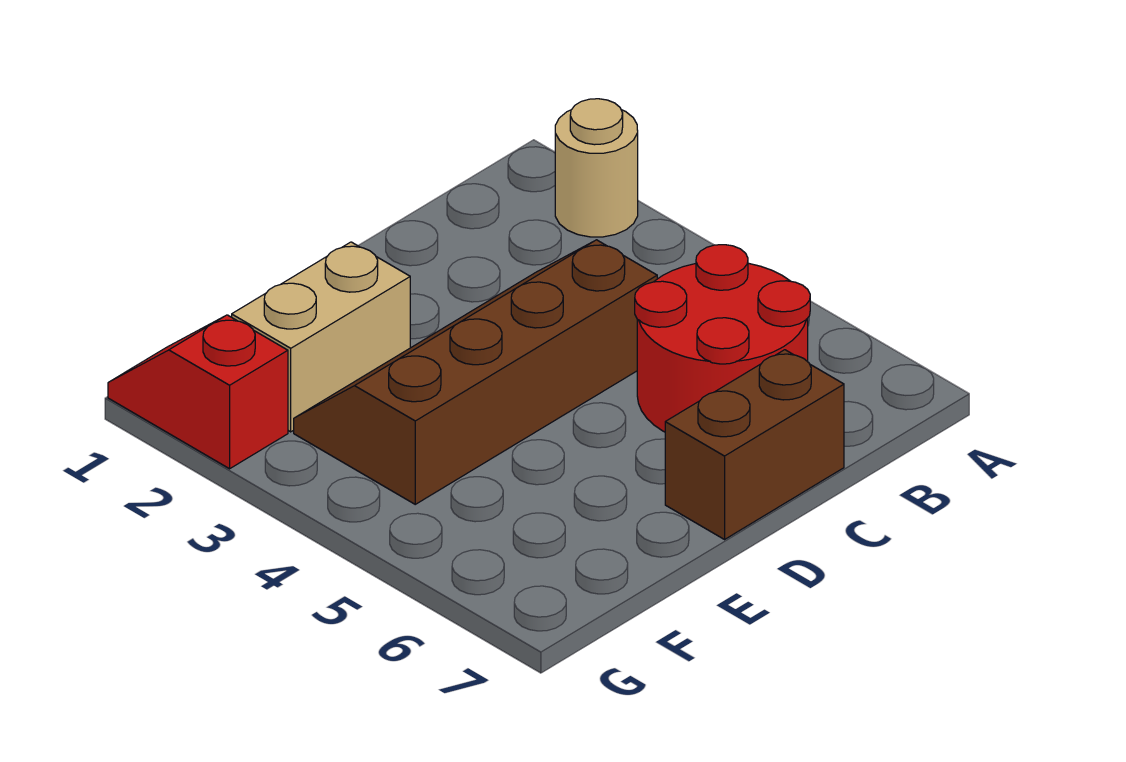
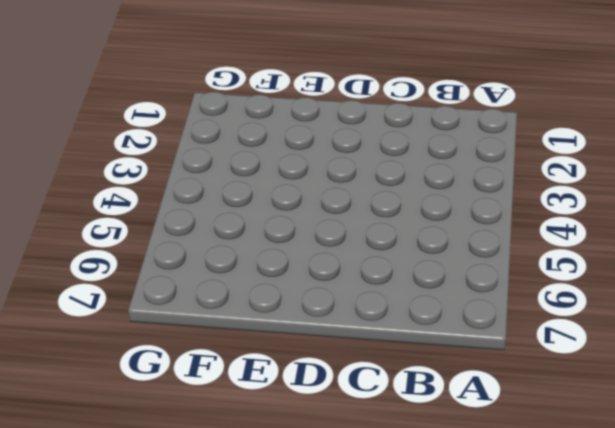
none -> tan round brick A2 level 1
none -> red round brick B5:C6 level 1

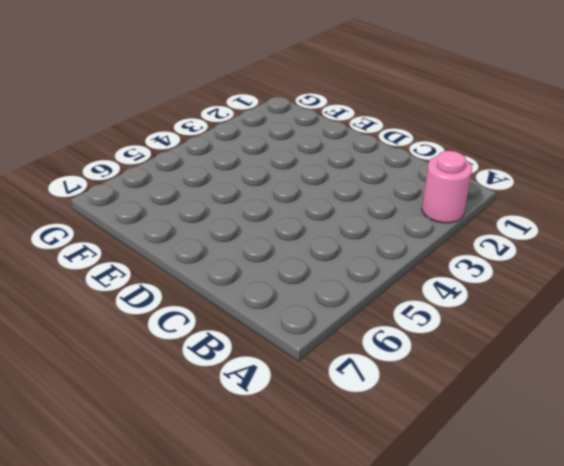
pink round brick A2 level 1 -> tan round brick A2 level 1
none -> red round brick B5:C6 level 1
none -> brown slope C3:F4 level 1 top 4

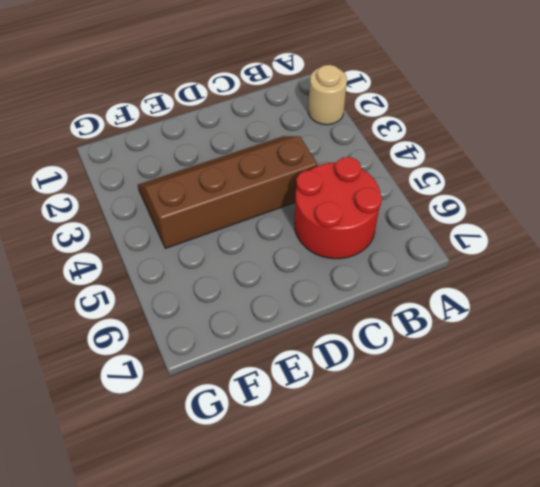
none -> brown brick C7:D7 level 1
none -> tan brick E2:F2 level 1

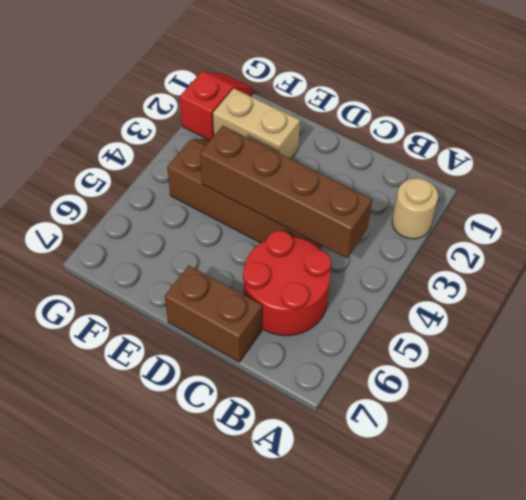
brown brick B4:E4 level 2 -> none

